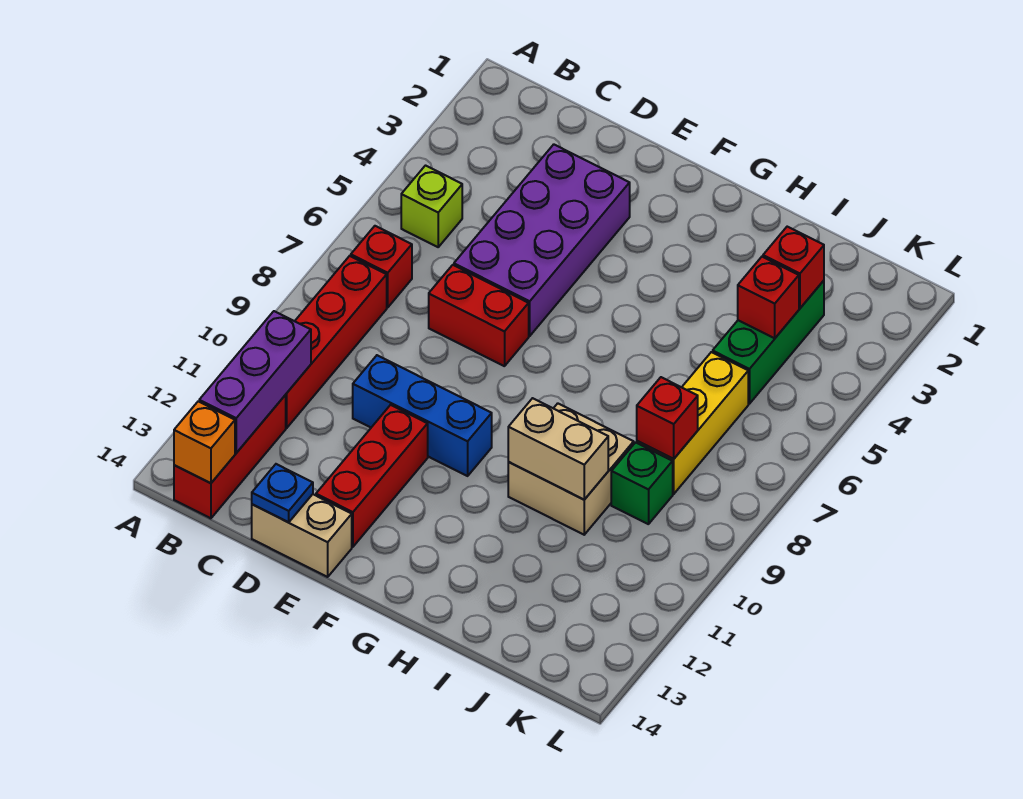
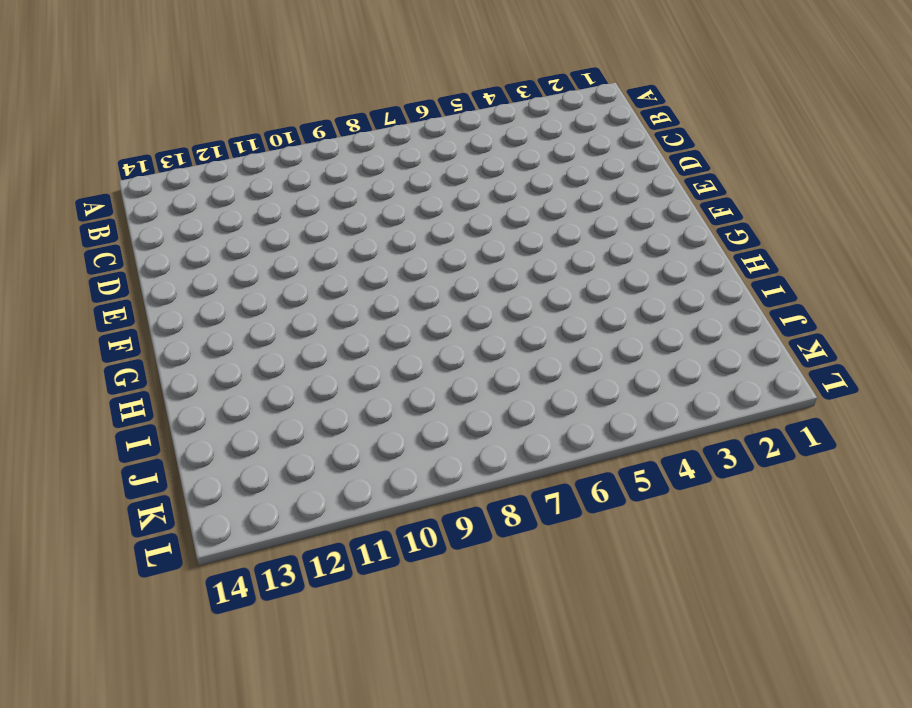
none -> lime brick B5 level 1
none -> red brick B7 level 1
none -> red brick B8:B11 level 1

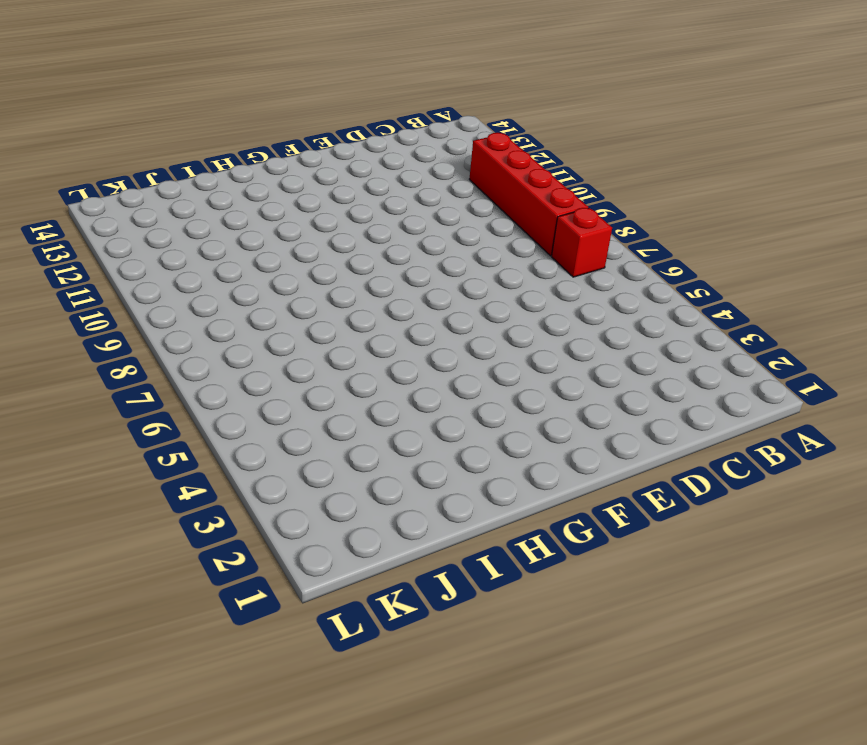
none -> lime brick B5 level 1
none -> red brick B12:B14 level 1
none -> purple brick D3:E6 level 1

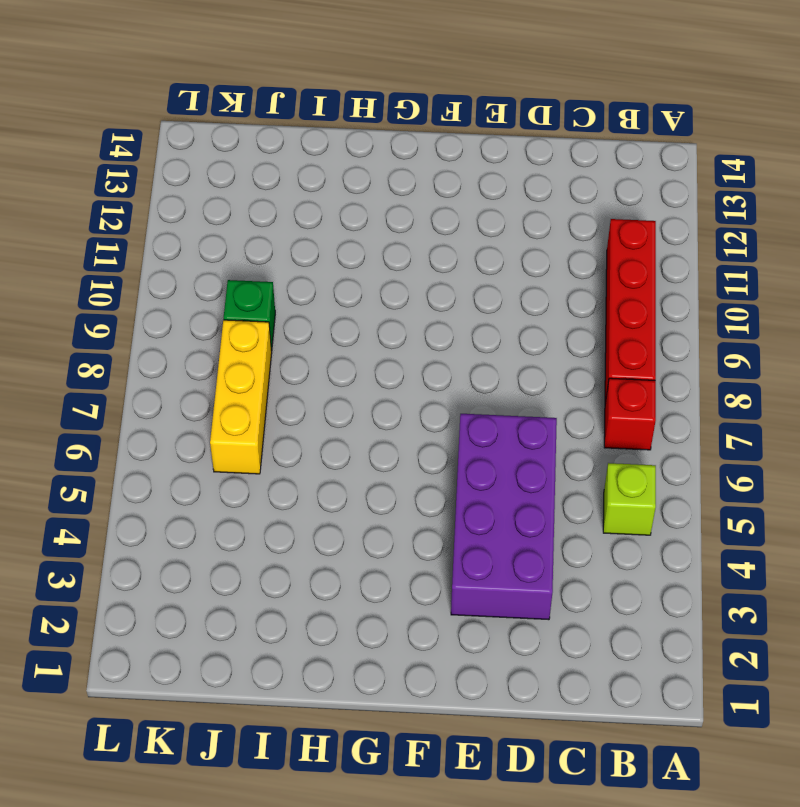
none -> red brick B12:B14 level 1
none -> red brick D7:E7 level 1
none -> blue brick D10:F10 level 1

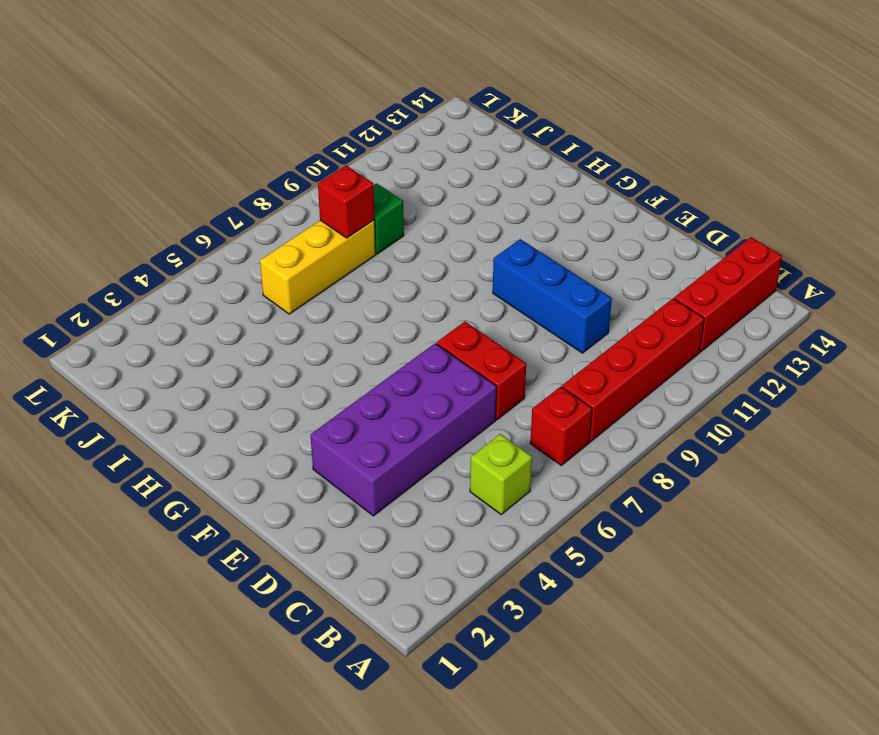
none -> tan brick D14:E14 level 1
none -> red brick E11:E13 level 1
none -> tan brick H9:I10 level 1

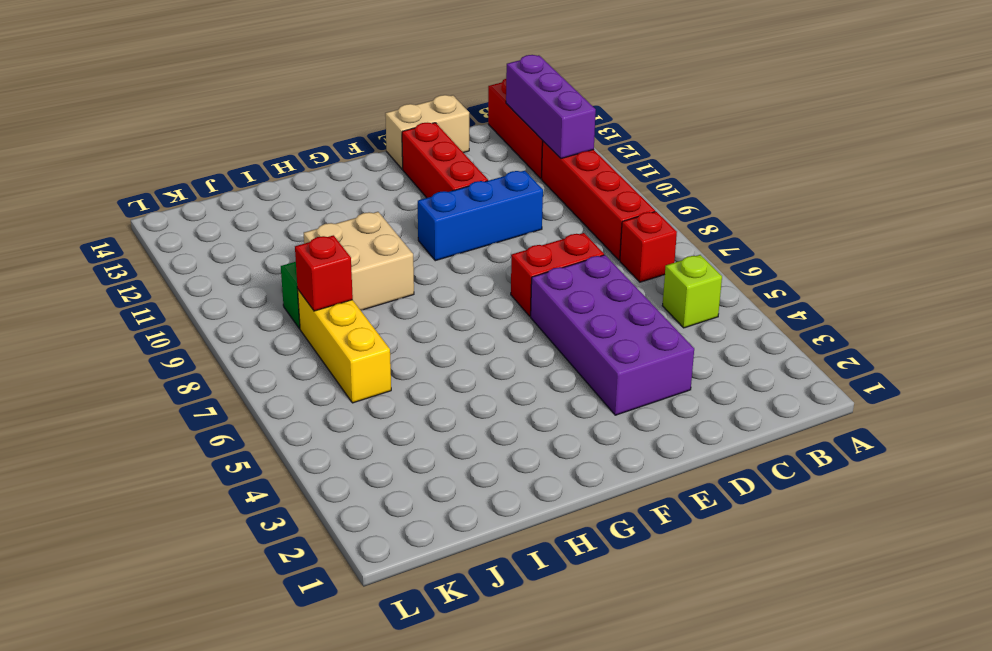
none -> green brick J3:J5 level 1
none -> orange brick B14 level 2
none -> blue plate D14 level 2

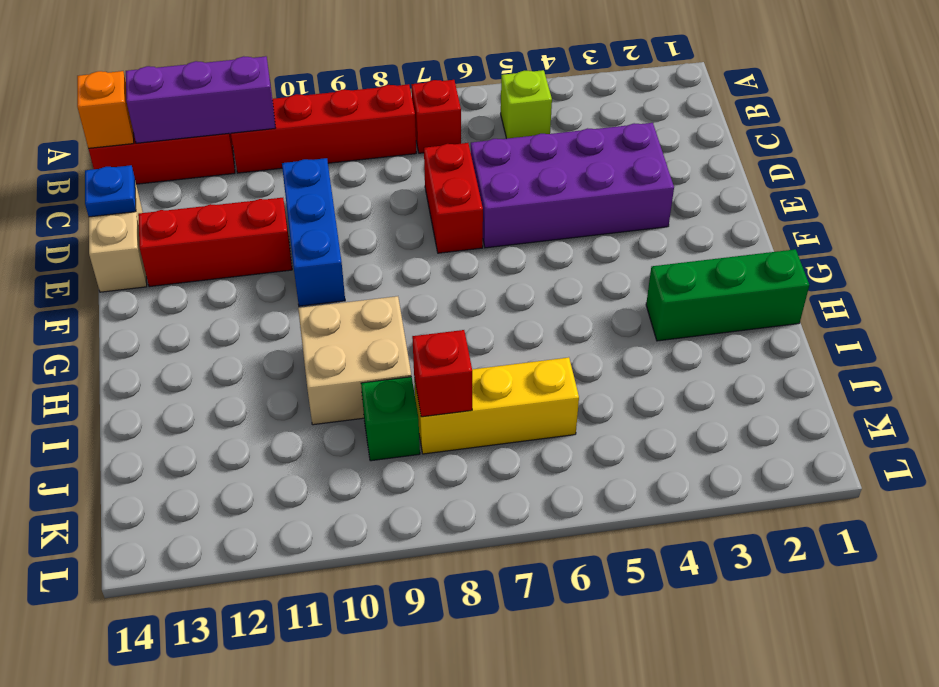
green brick H1:H3 level 1 -> green brick J3:J5 level 1
none -> tan brick H10:I10 level 2
none -> red brick J3 level 2
none -> red brick J4 level 2

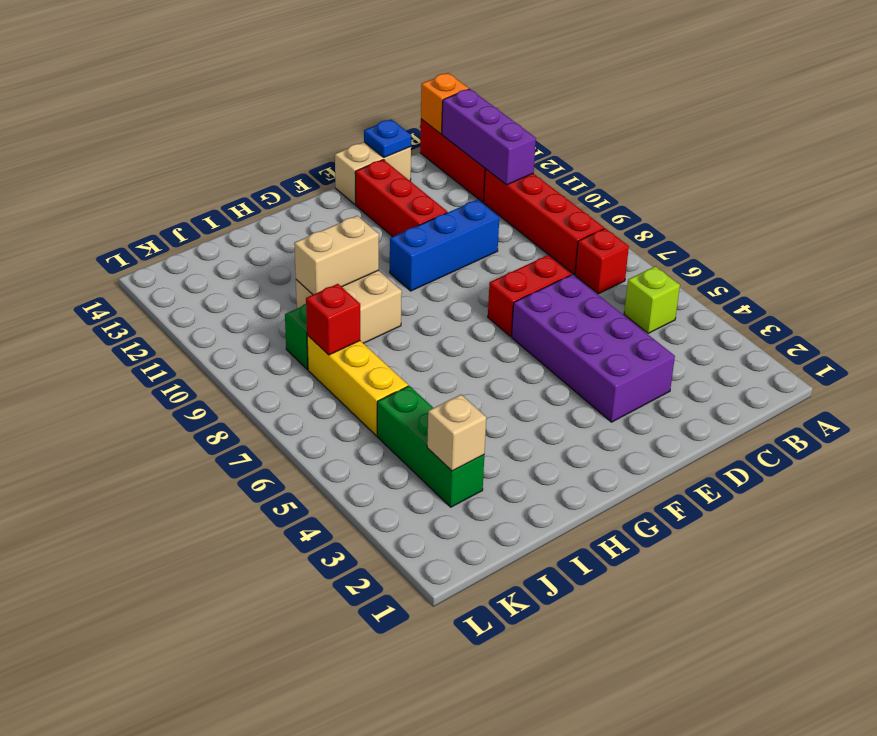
tan brick J3 level 2 -> red brick J3 level 2
none -> red brick J4 level 2

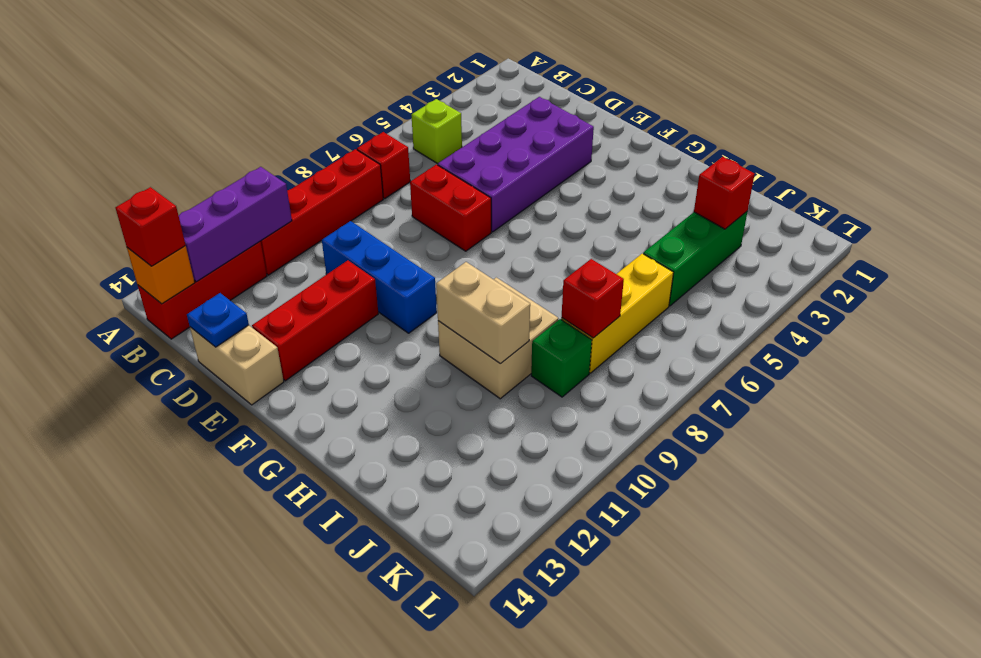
red brick B14 level 3 -> red brick J4 level 2

